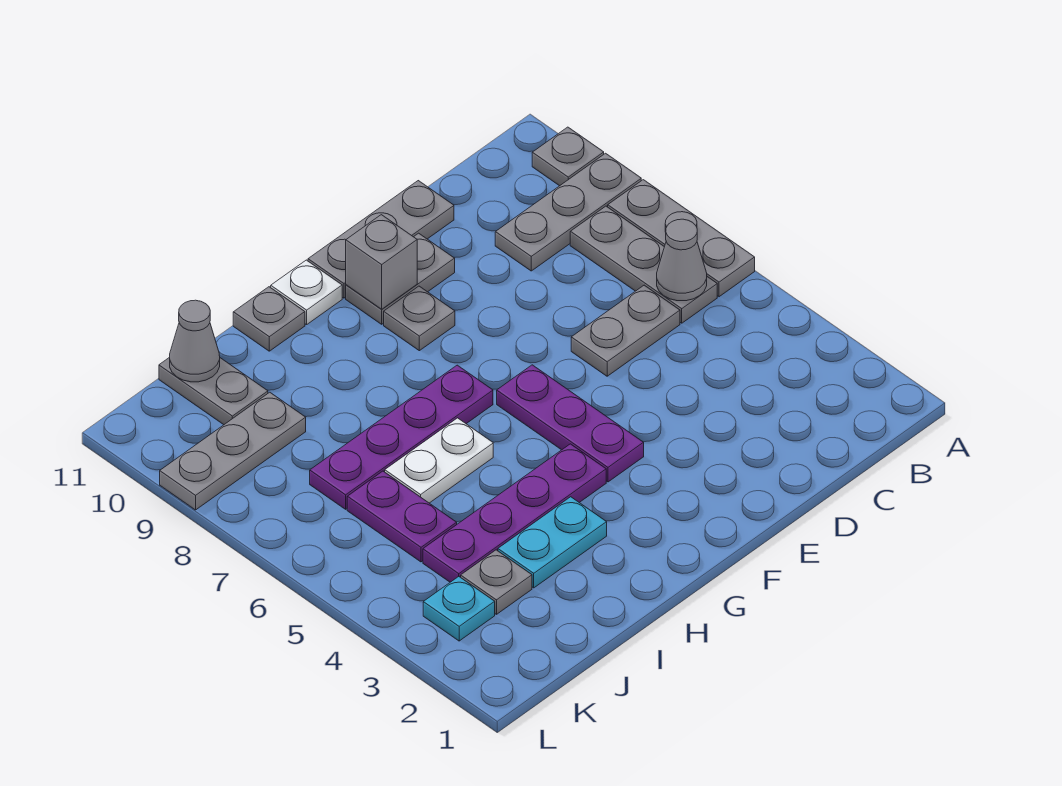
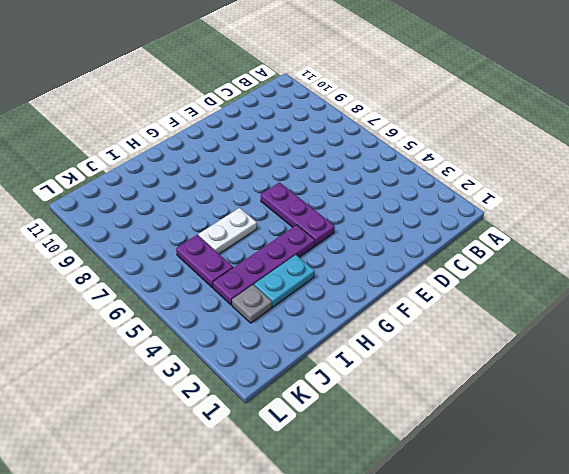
none -> grey plate A6:A8 level 1
none -> grey plate A9:C9 level 1
none -> grey plate A10 level 1

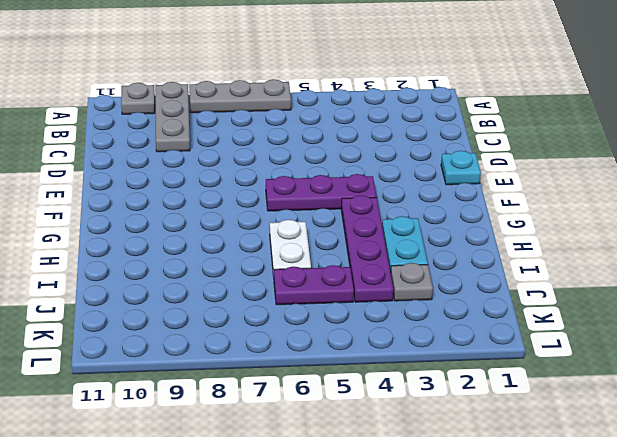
cyan plate E1 level 1 -> cyan plate K3 level 1
none -> grey plate B6:B8 level 1
none -> grey plate C6:D6 level 1
none -> grey plate D11:F11 level 1

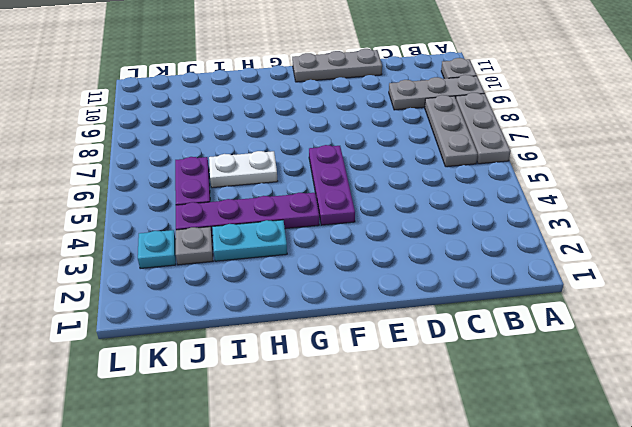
none -> grey plate C6:D6 level 1
none -> grey plate E10:F10 level 1
none -> grey plate F9 level 1

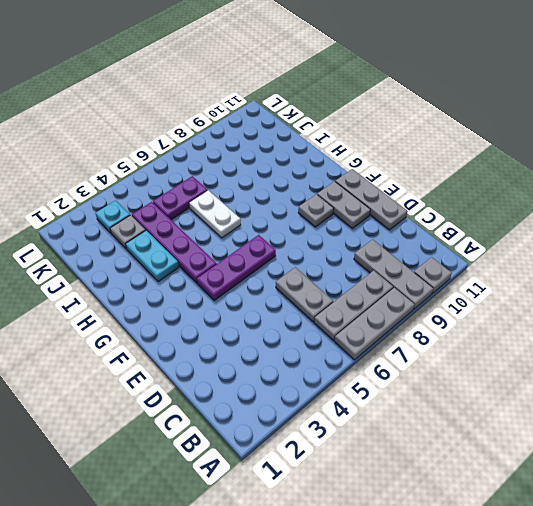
none -> purple plate G7:J7 level 1
none -> white plate G11 level 1
none -> grey plate H11 level 1

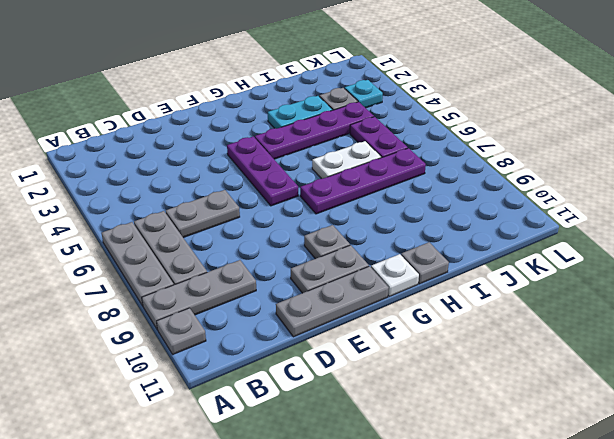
none -> grey plate J9:L9 level 1
none -> grey plate J10:J11 level 1
none -> grey cone B6 level 2

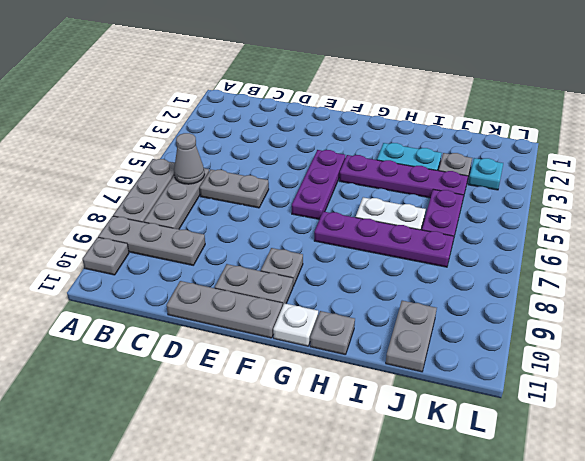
none -> grey plate J9:L9 level 1
none -> grey brick F10 level 2
none -> grey cone J11 level 2

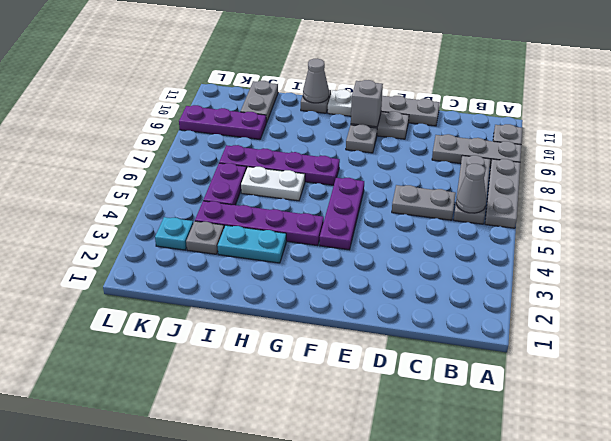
grey cone H11 level 2 -> grey cone J11 level 2
purple plate J9:L9 level 1 -> grey plate J9:L9 level 1

